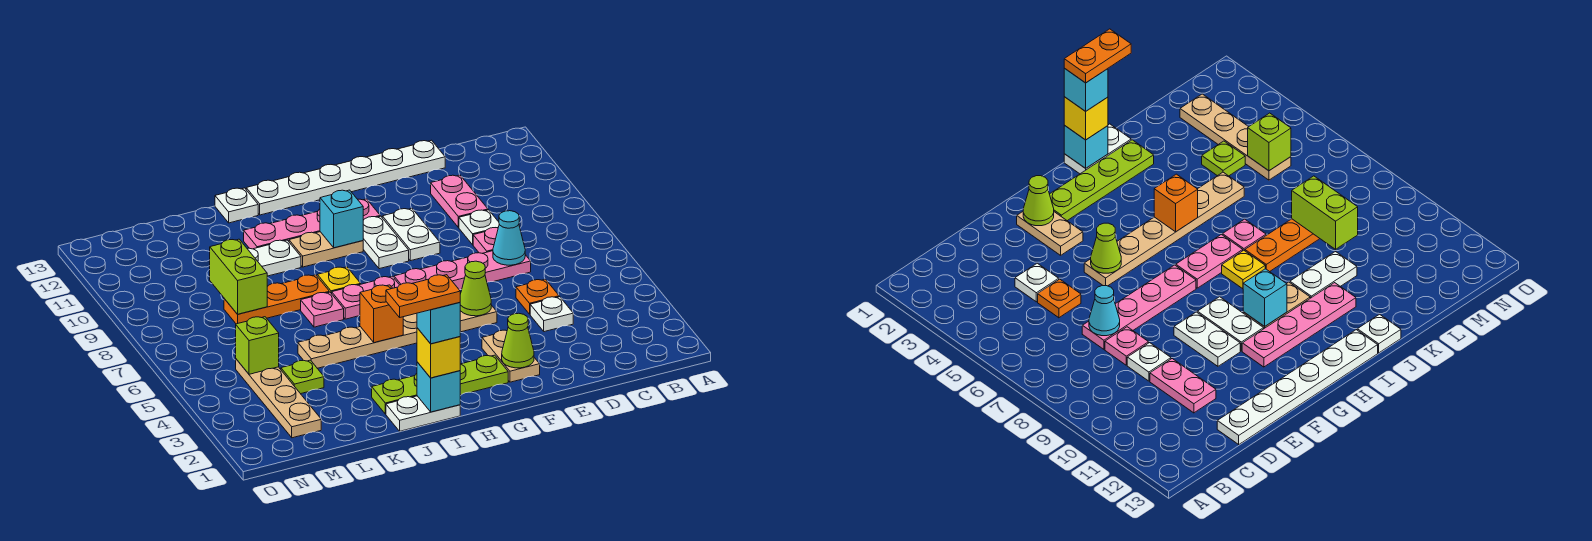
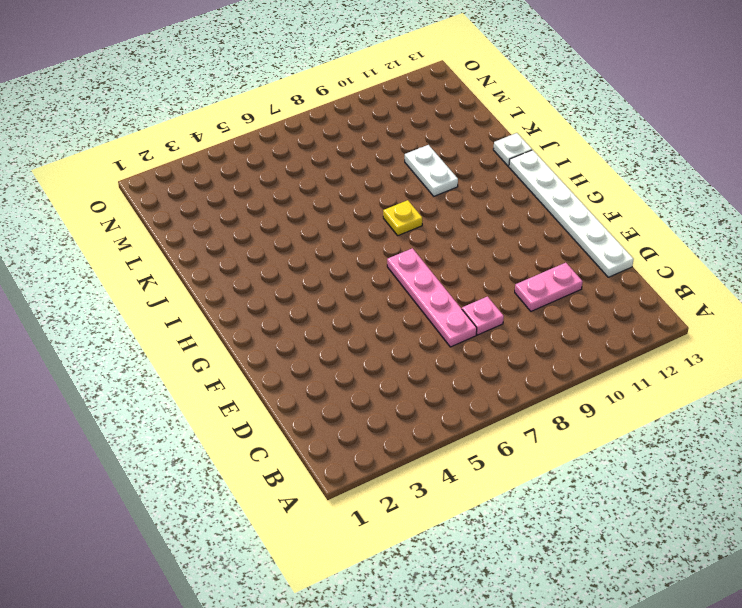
none -> white plate D4 level 1
none -> orange plate D5 level 1
none -> white plate D9 level 1
none -> tan plate F2:F3 level 1

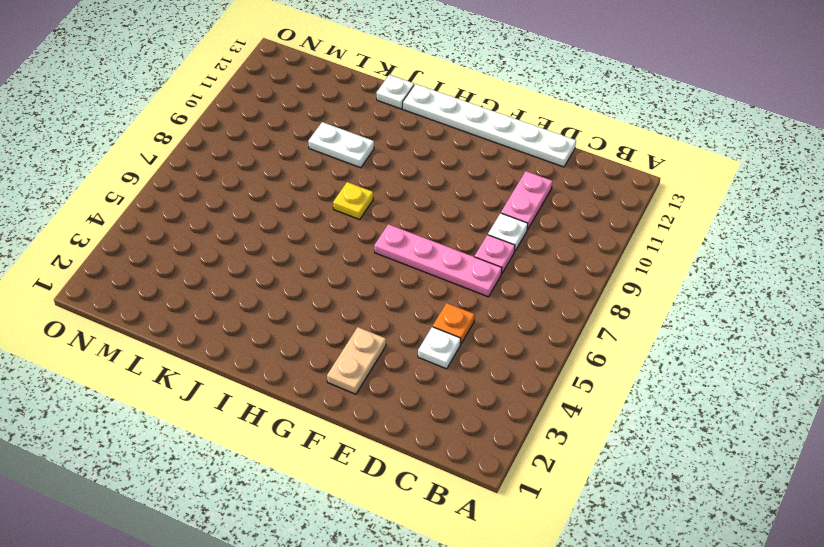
none -> tan plate F5:K5 level 1
none -> white plate F9:F10 level 1
none -> lime plate G2:J2 level 1
none -> white plate G9:G10 level 1

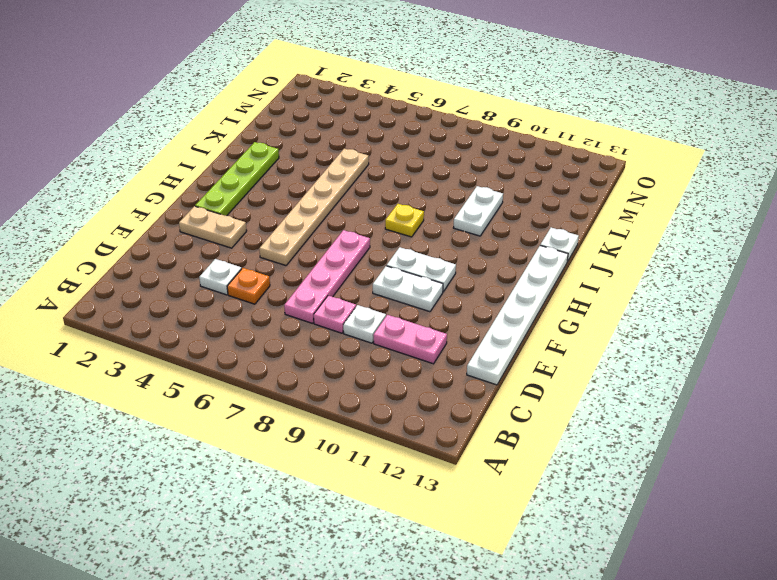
none -> pink plate G11:J11 level 1
none -> pink plate H7:I7 level 1
none -> tan plate H10:I10 level 1
none -> white plate I1:J1 level 1

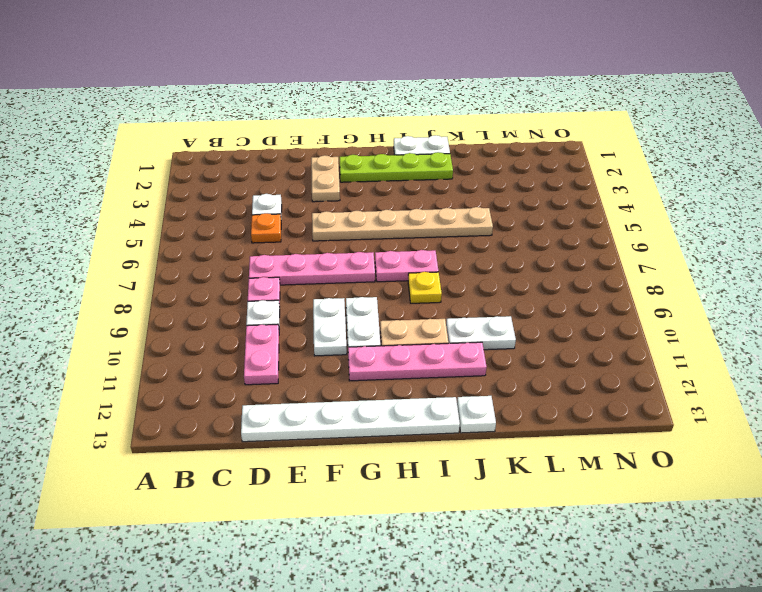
none -> pink plate J7 level 1
none -> orange plate J8:L8 level 1
none -> lime plate L4 level 1
none -> tan plate M2:M5 level 1

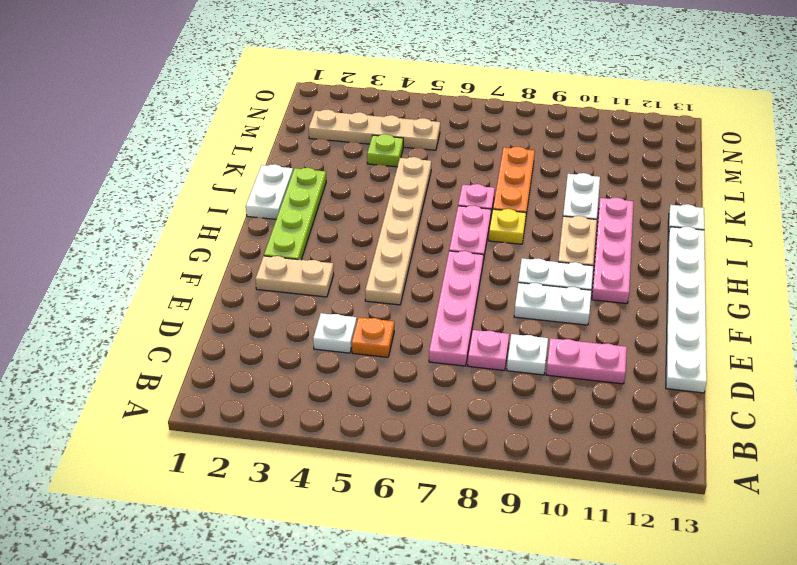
none -> cyan cone D7 level 2
none -> lime cone F2 level 2
none -> lime cone F5 level 2
none -> cyan brick H10 level 2

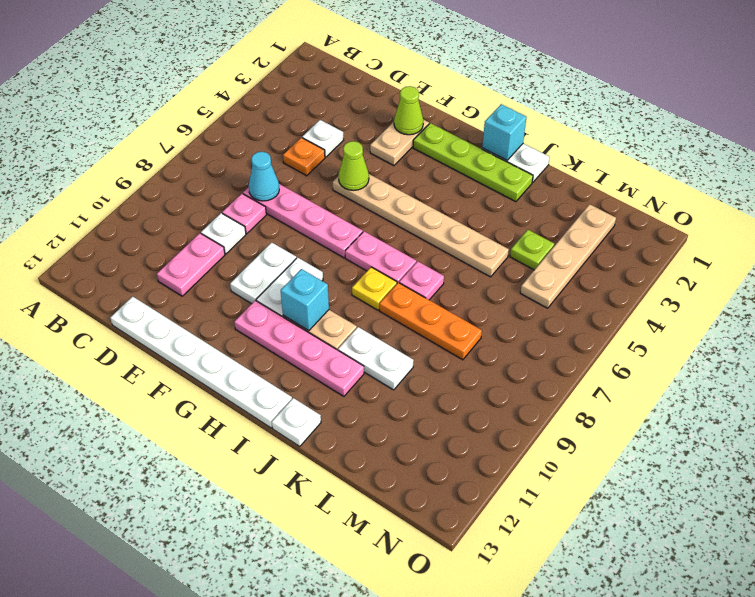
none -> orange brick I5 level 2
none -> lime brick L8:L9 level 2
none -> lime brick M5 level 2
none -> yellow brick I1 level 3

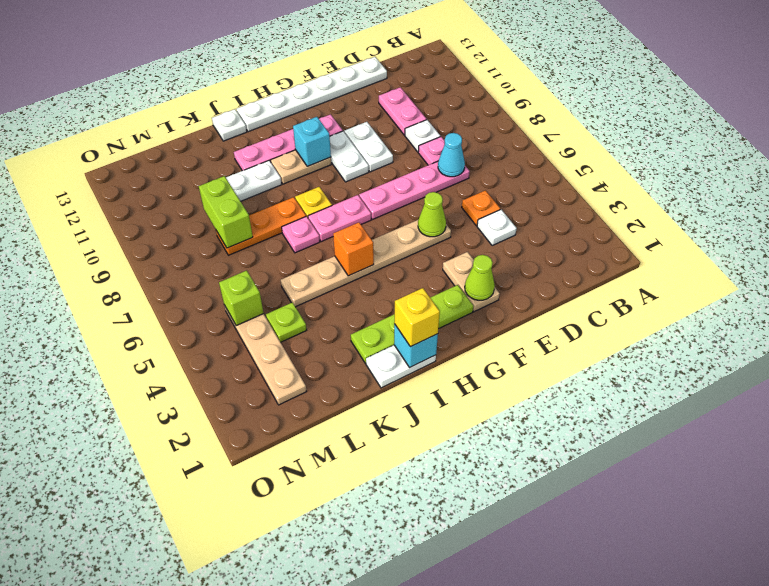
none -> cyan brick I1 level 4
none -> orange plate I1:J1 level 5

